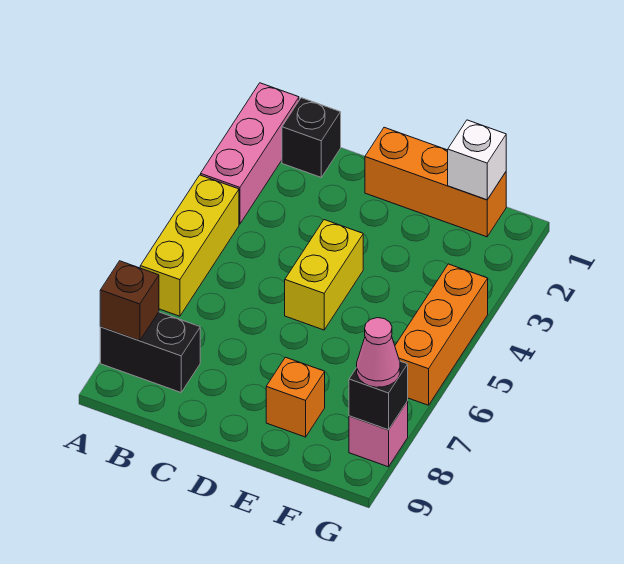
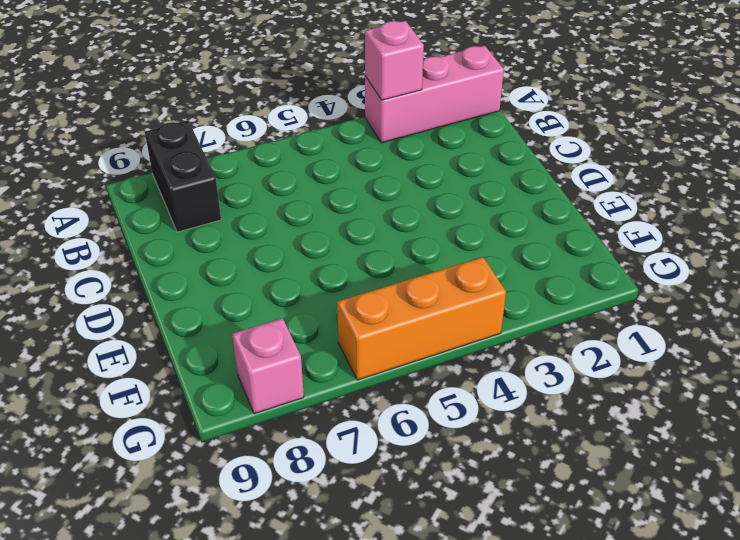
pink brick A3 level 2 -> none
none -> yellow brick A4:A6 level 1
none -> black brick B1 level 1
none -> orange brick D1:F1 level 1

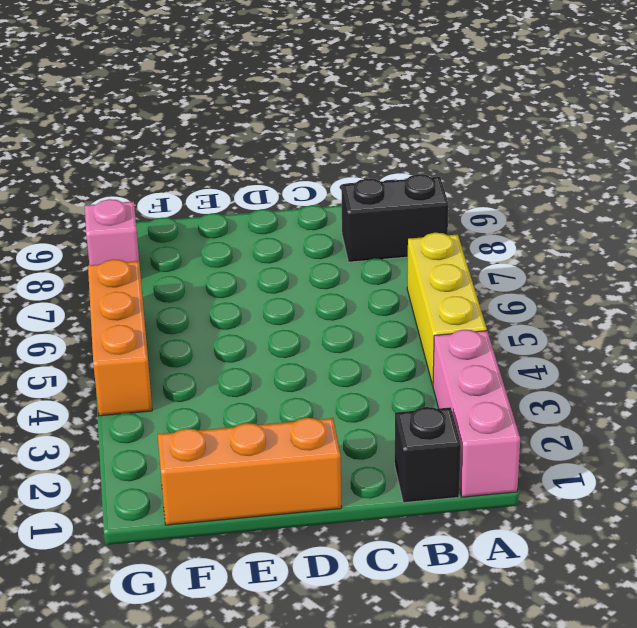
none -> yellow brick D4:D5 level 1
none -> orange brick E8 level 1
none -> brown brick A8 level 2

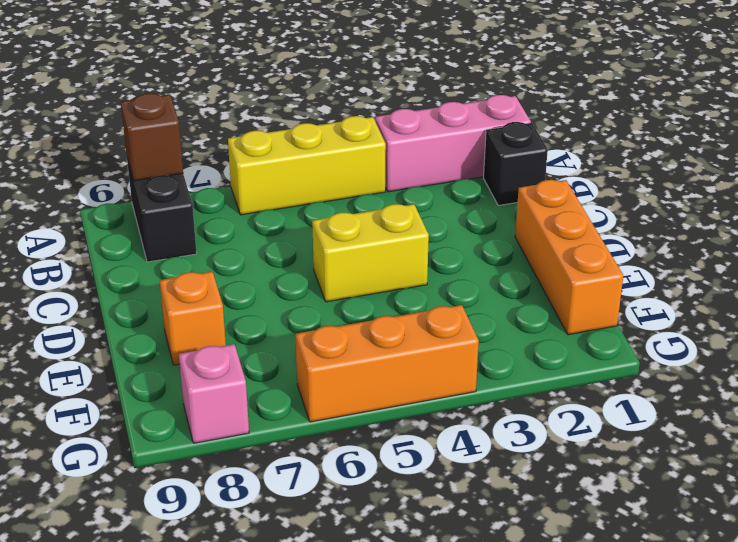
none -> white brick F1 level 2
none -> black brick G8 level 2
none -> pink cone G8 level 3

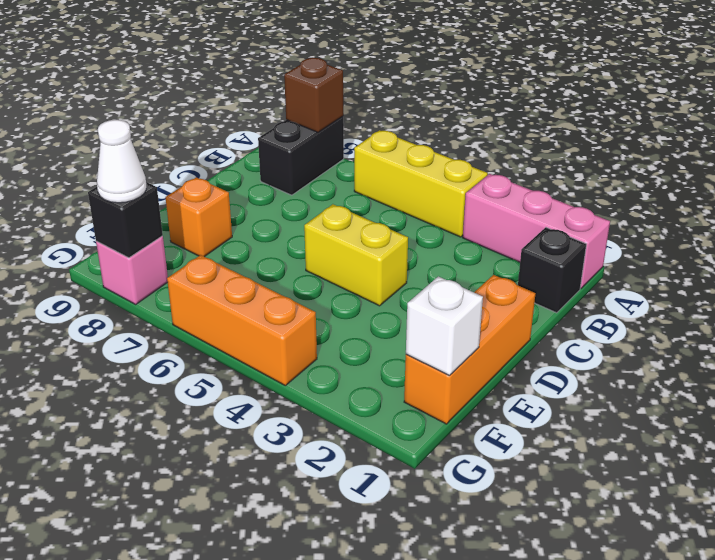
white cone G8 level 3 -> pink cone G8 level 3

